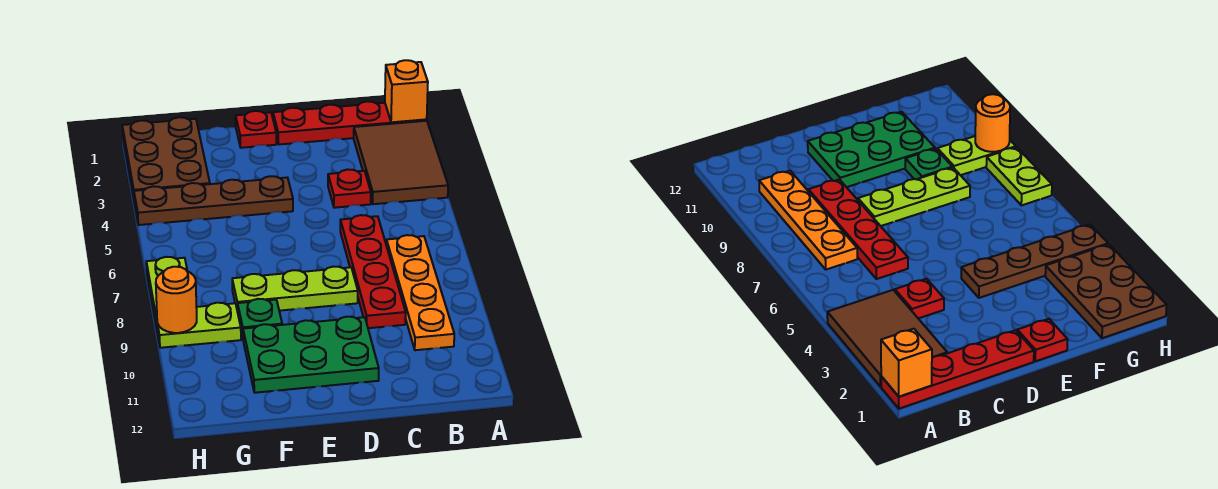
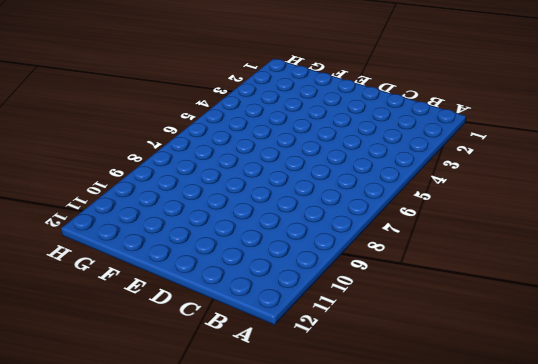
none -> red plate A1:D1 level 1
none -> brown tile A2:B4 level 1
none -> orange plate B7:B10 level 1

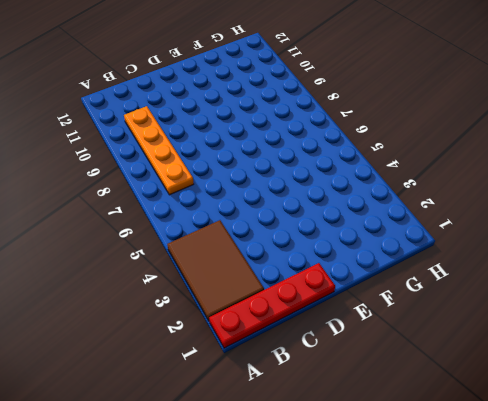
none -> red plate C4 level 1
none -> red plate C6:C9 level 1
none -> lime plate D8:F8 level 1

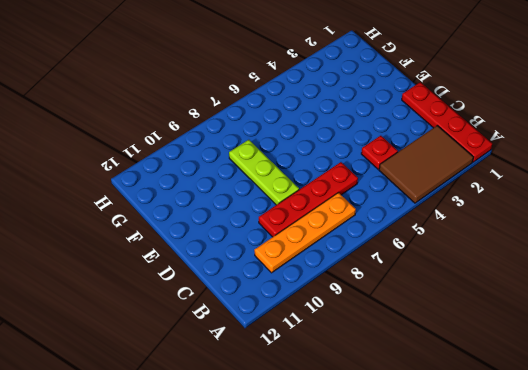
none -> green plate D10:F11 level 1
none -> red plate E1 level 1
none -> brown plate E4:H4 level 1

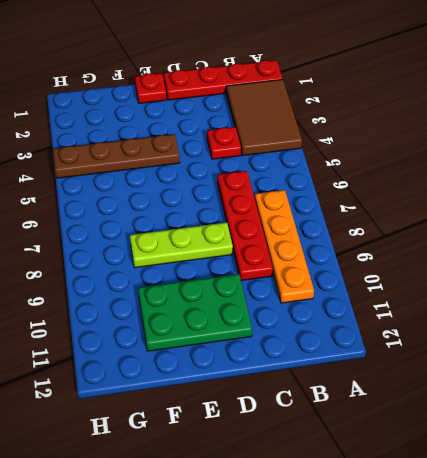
none -> green plate F9 level 1
none -> brown plate G1:H3 level 1
none -> lime plate G9:H9 level 1

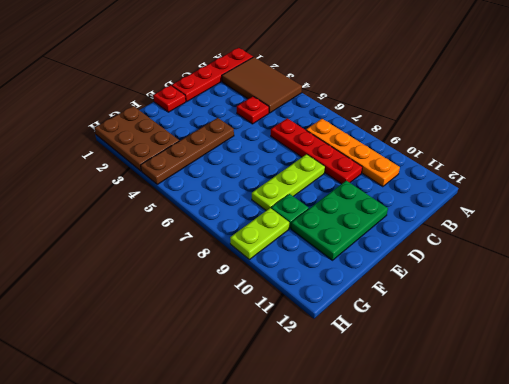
none -> lime plate H7:H8 level 1
none -> orange brick A1 level 2
none -> orange round brick H9 level 2

